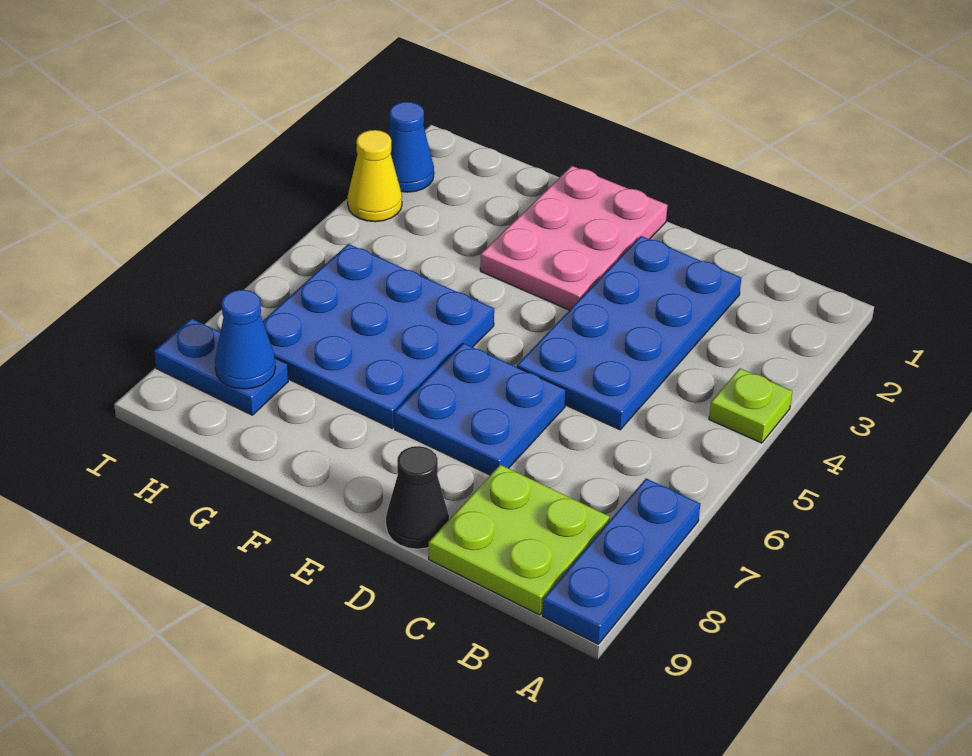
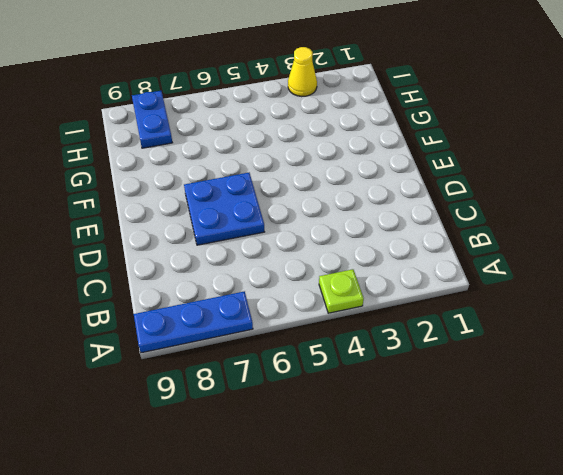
none -> lime plate B8:C9 level 1
none -> blue plate C2:D5 level 1
none -> black cone D9 level 1

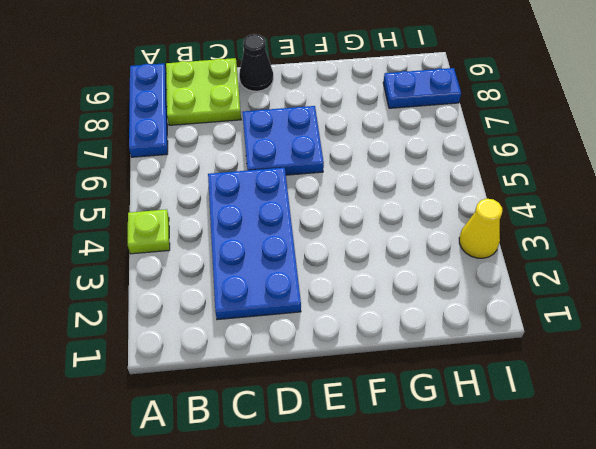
none -> pink plate E1:F3 level 1
none -> blue plate F5:H7 level 1
none -> blue cone I2 level 1

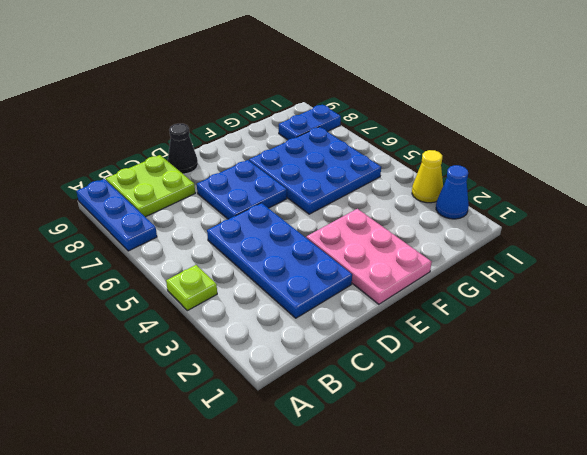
none -> blue cone H8 level 2

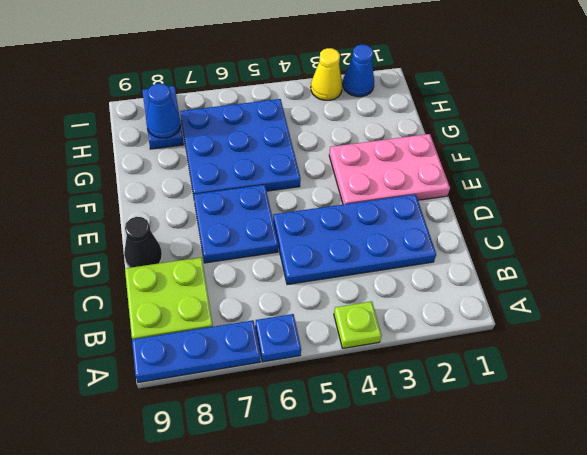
blue plate A6 level 1 -> none

